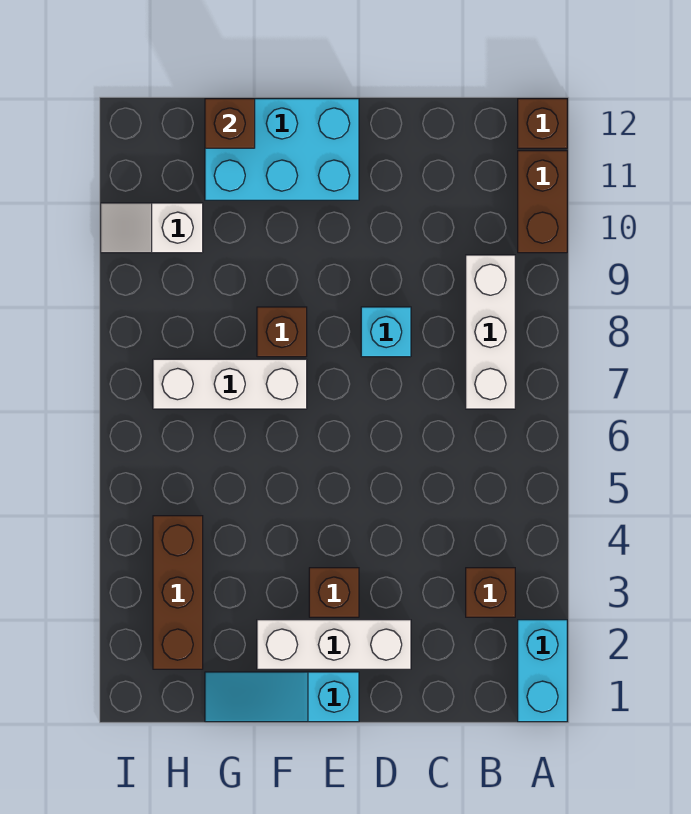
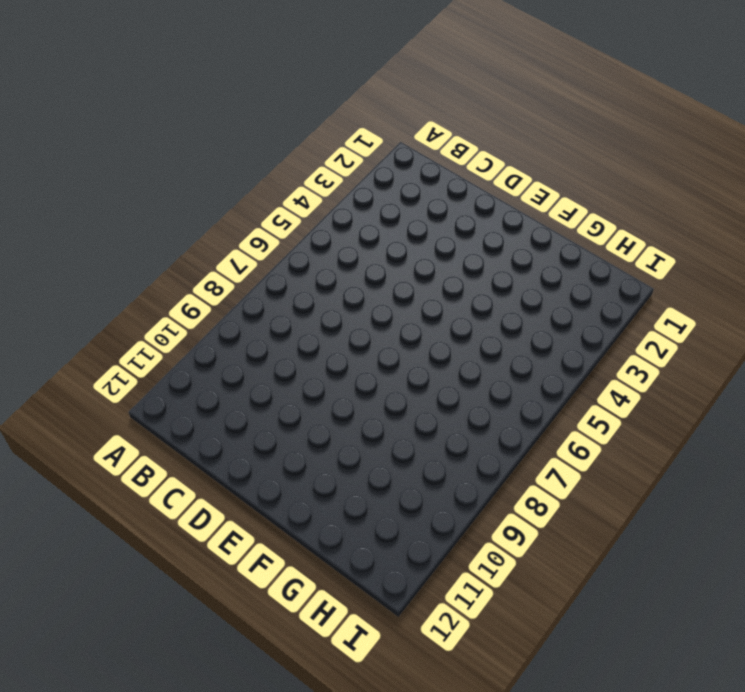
none -> cyan brick A1:A2 level 1
none -> brown brick A10:A11 level 1
none -> brown brick A12 level 1

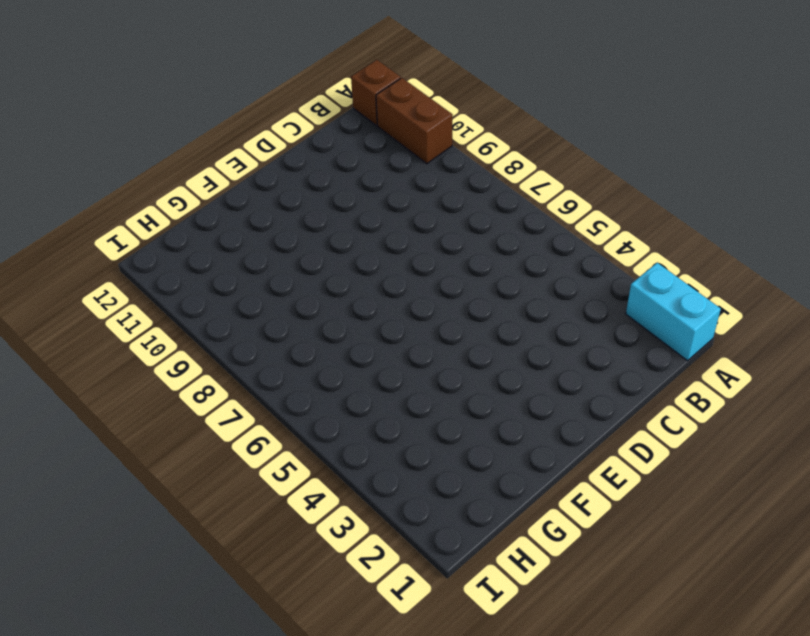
none -> brown brick B3 level 1
none -> white brick B7:B9 level 1
none -> white brick D2:F2 level 1

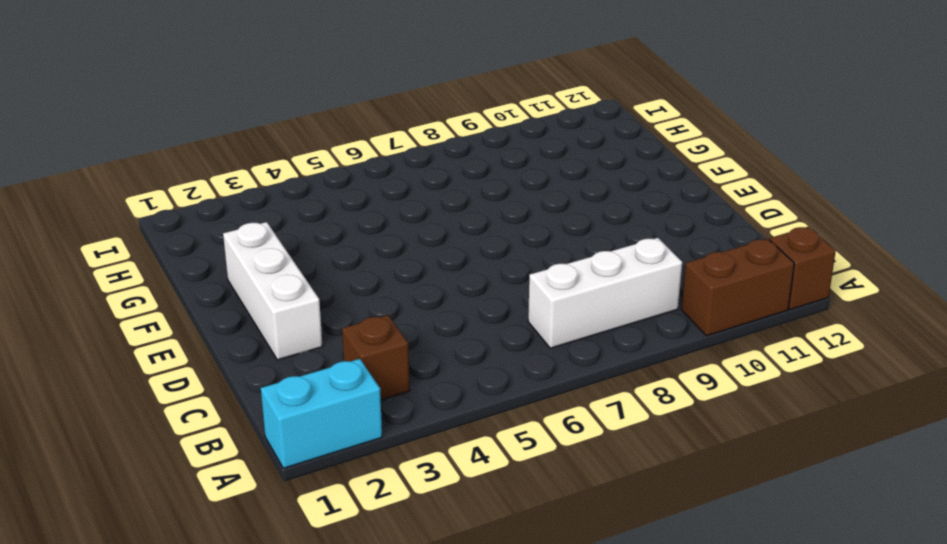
none -> cyan brick D8 level 1
none -> cyan slope E1:G1 level 1 top E
none -> brown brick E3 level 1

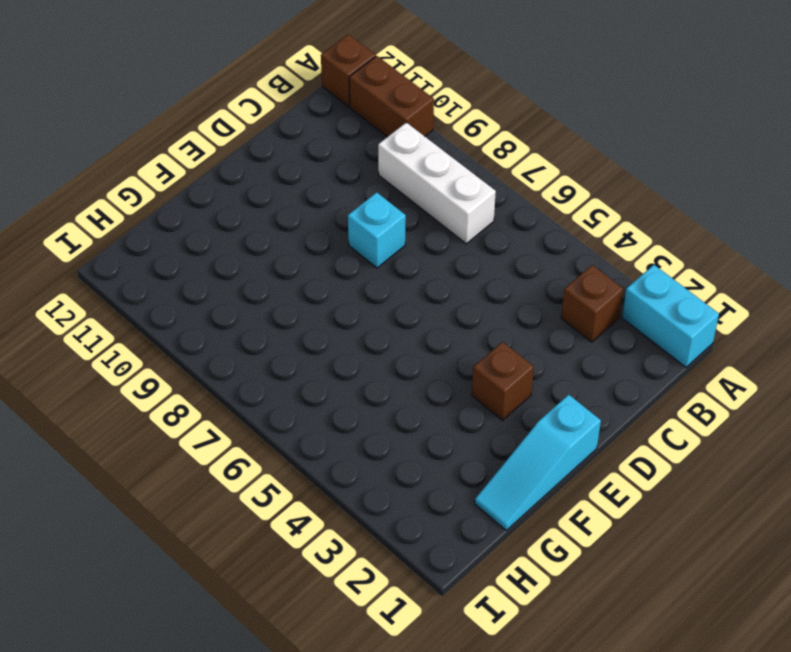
none -> white brick D2:F2 level 1
none -> cyan brick E11:G12 level 1
none -> white brick F7:H7 level 1

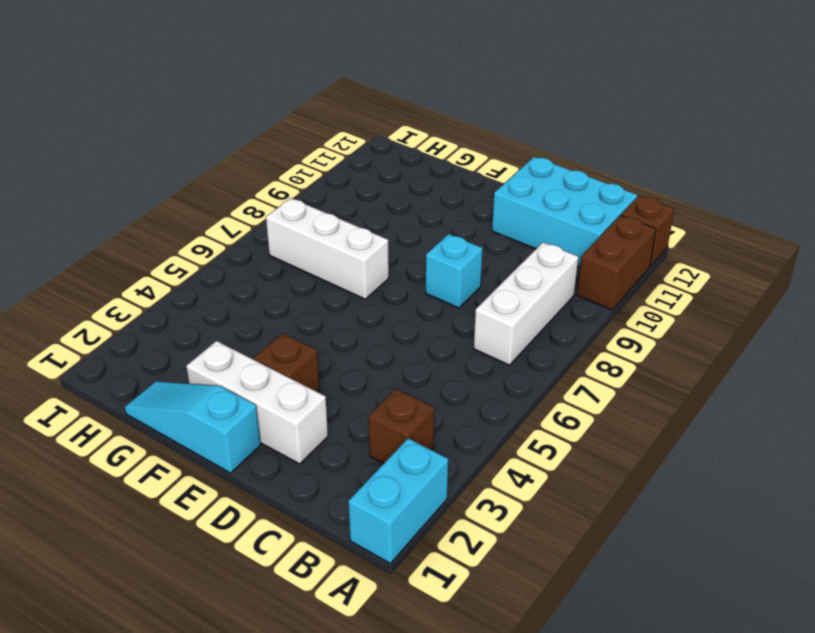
cyan brick B11:D12 level 1 -> cyan brick E11:G12 level 1
none -> brown brick F8 level 1
none -> brown brick H2:H4 level 1
none -> white slope H10:I10 level 1 top H

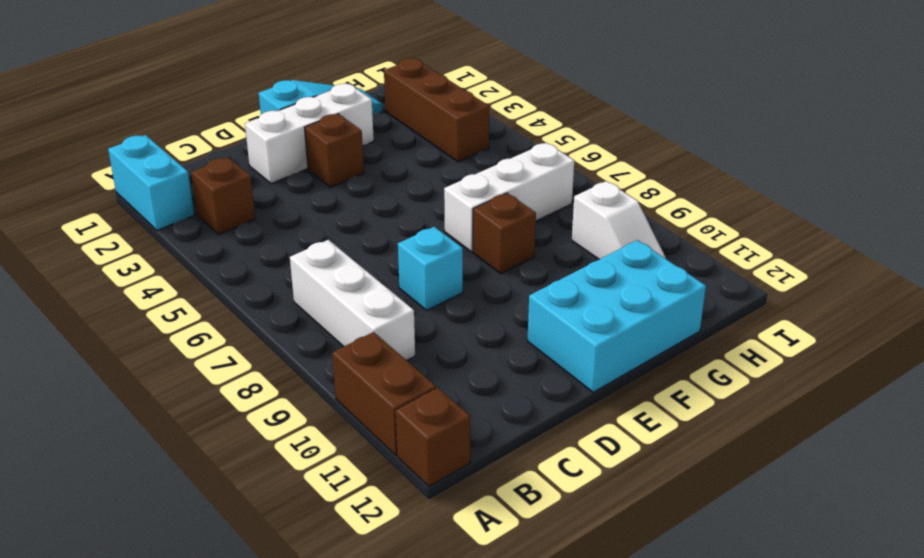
white slope H9:H10 level 1 top 9 -> white slope H10:I10 level 1 top H
none -> brown brick G12 level 2

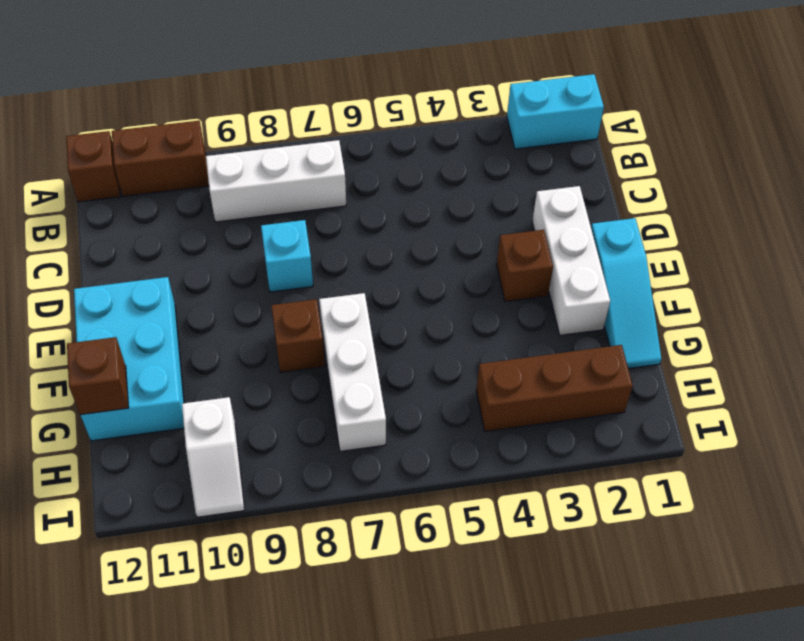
none -> brown brick B3 level 1

